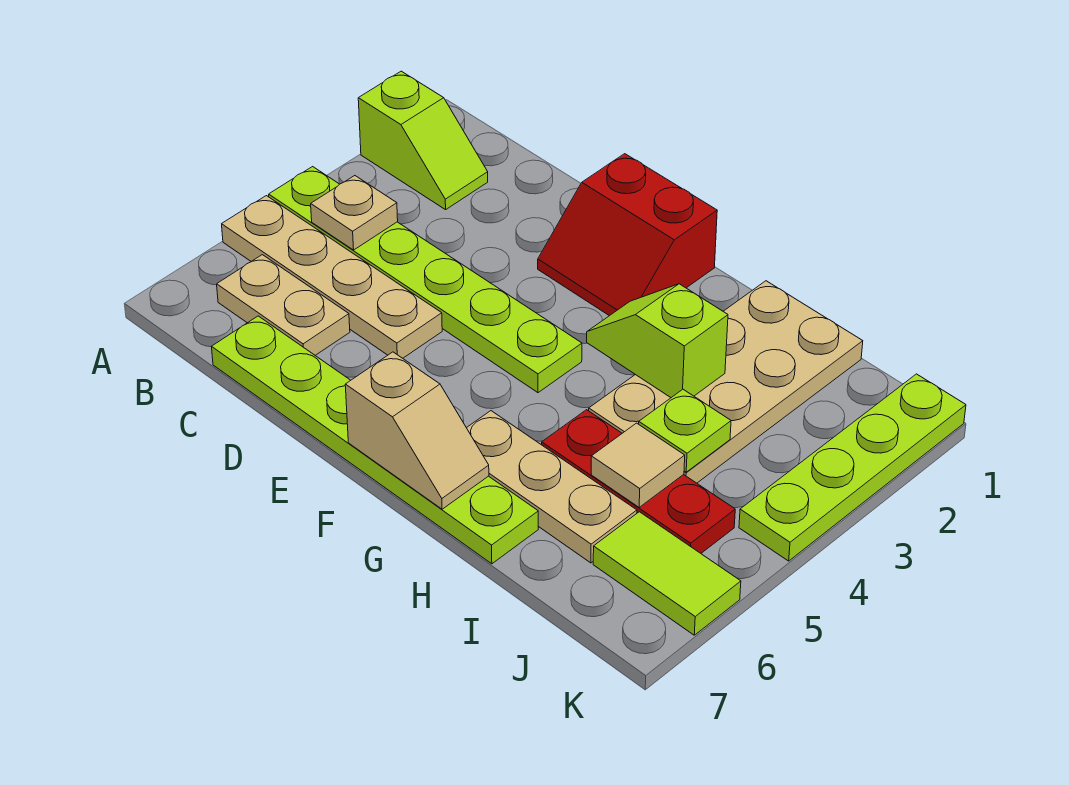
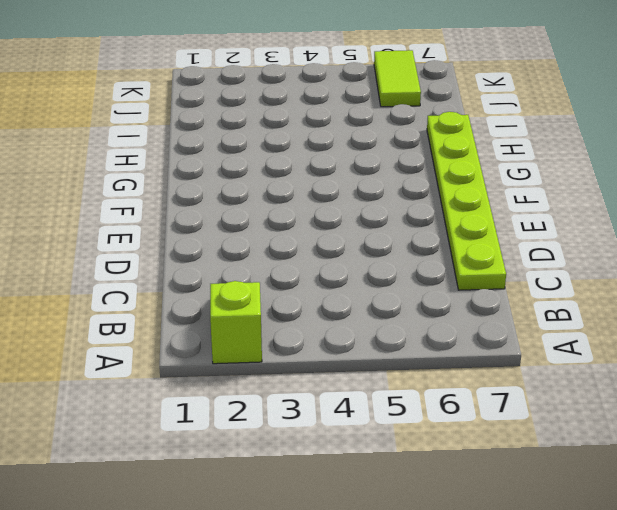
none -> lime plate A4:F4 level 1
none -> tan plate A5:D5 level 1
none -> tan plate B6:C6 level 1

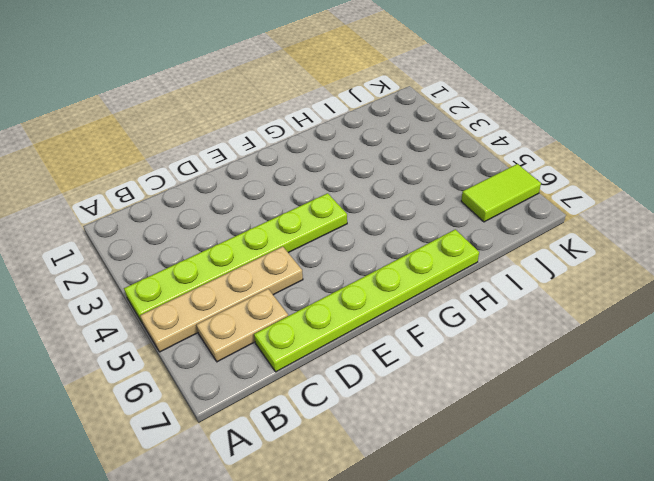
none -> lime slope A2:B2 level 1 top A
none -> red slope E1:F2 level 1 top 1
none -> tan plate G6:I6 level 1

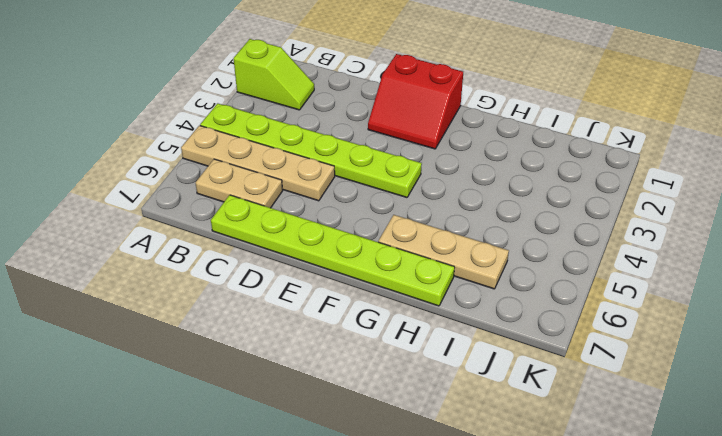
none -> tan plate H1:I4 level 1
none -> red plate H5:J5 level 1
none -> lime tile J6:K6 level 1

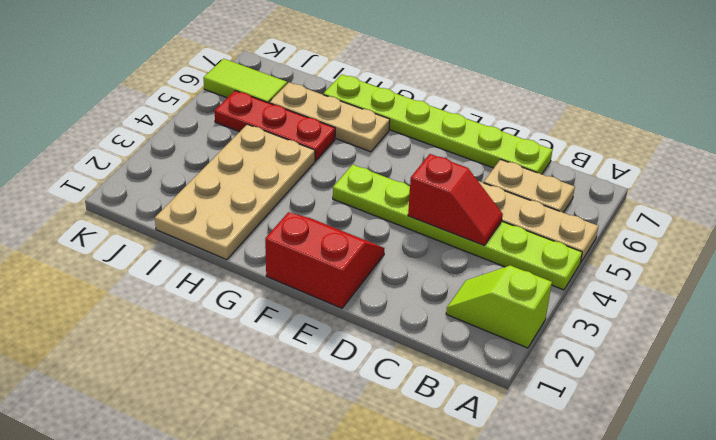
red slope C4:D4 level 2 top D -> none
none -> lime plate K1:K4 level 1
none -> tan plate B4 level 2
none -> tan slope F7:G7 level 2 top F

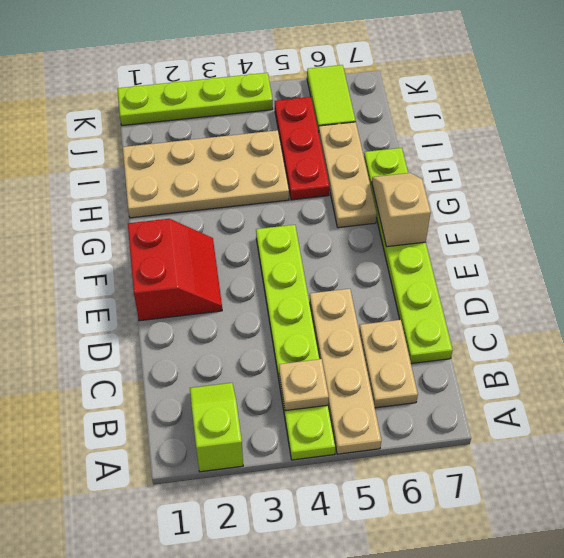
none -> lime slope G3:H3 level 2 top H
none -> lime plate I4 level 2
none -> tan tile I5 level 2

